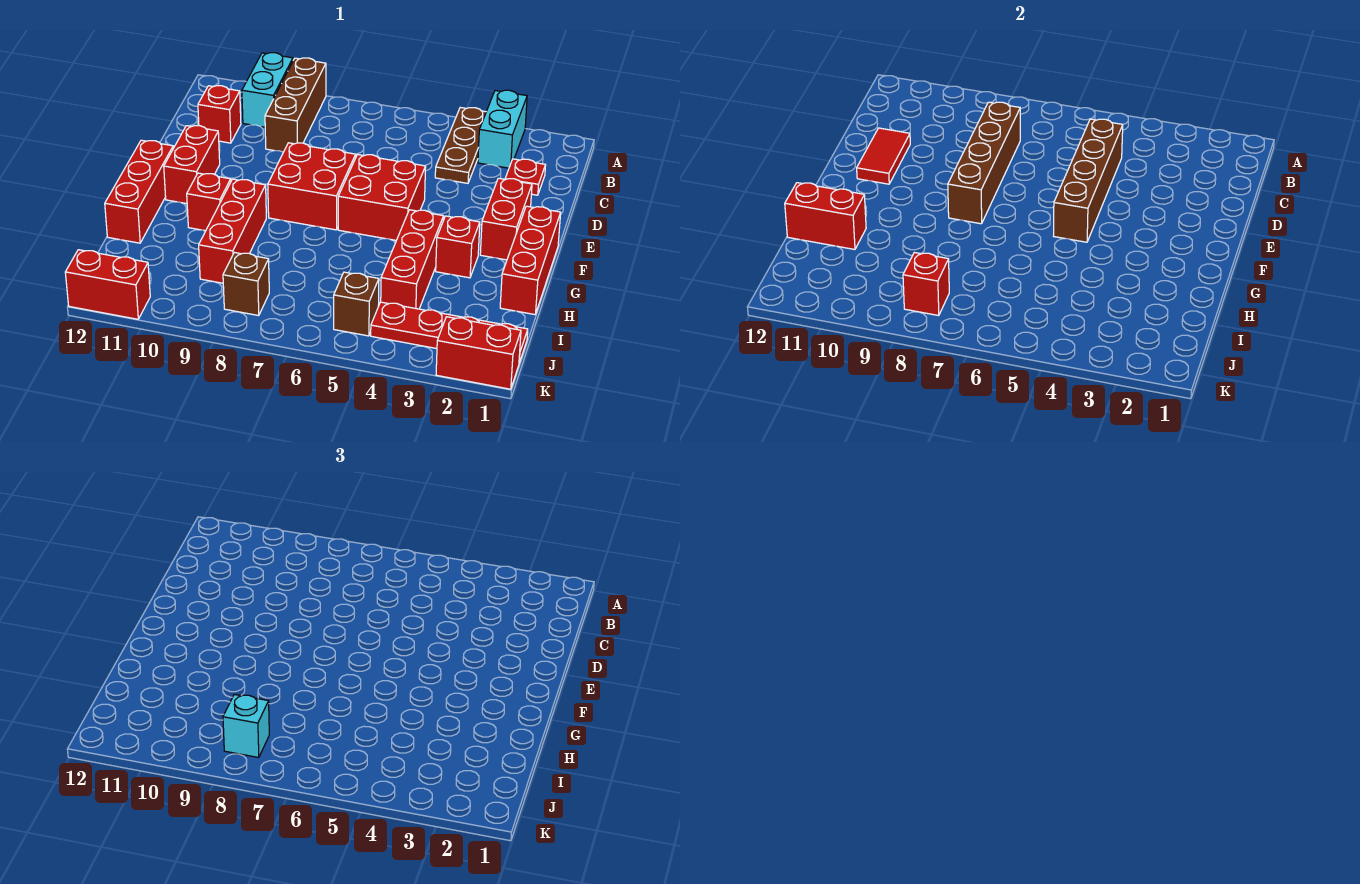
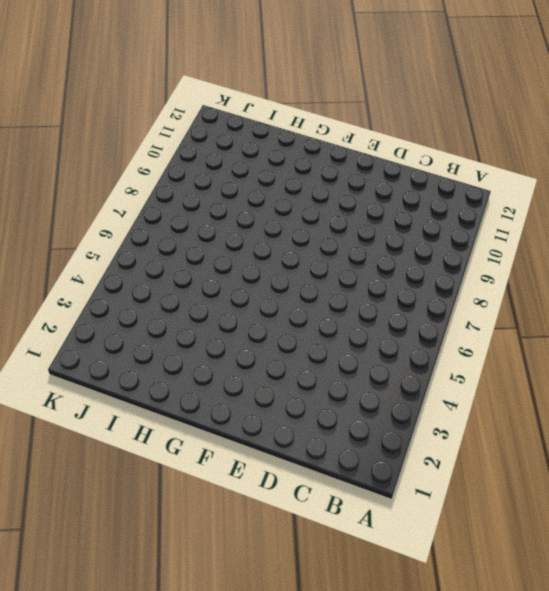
none -> cyan brick A3:B3 level 1
none -> brown plate A4:C4 level 1
none -> brown brick A9:C9 level 1

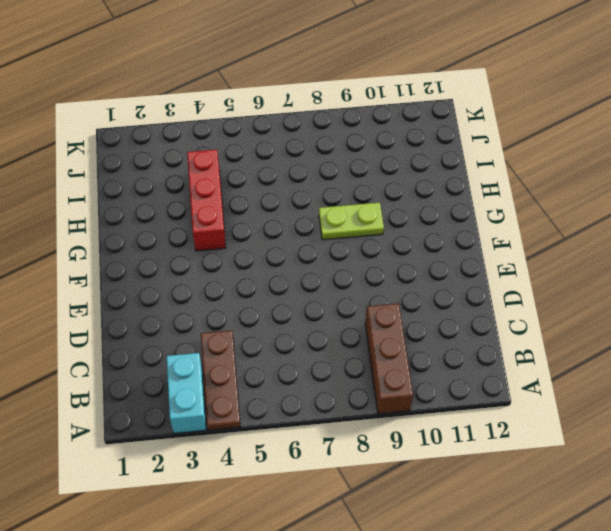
lime plate G8:G9 level 1 -> red brick G9:I9 level 1
none -> cyan brick A10:B10 level 1
none -> red plate C2 level 1
none -> red brick C11 level 1

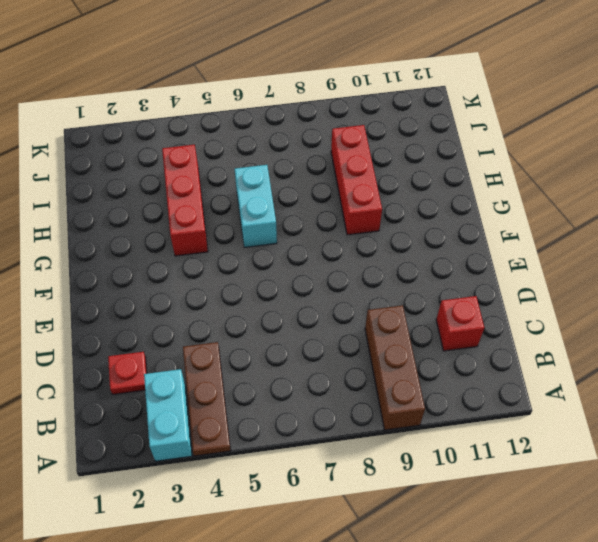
cyan brick G6:H6 level 1 -> cyan brick A10:B10 level 1
none -> red brick E2:F2 level 1
none -> red brick E5:F6 level 1
none -> red brick E7:F8 level 1

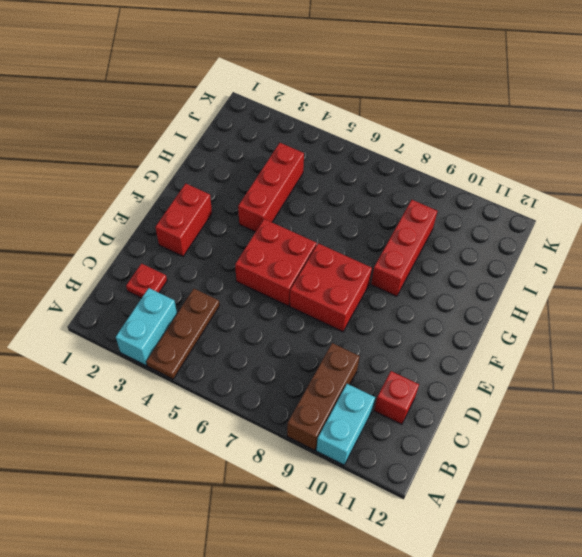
none -> red brick E11:F11 level 1
none -> red brick F1:H1 level 1
none -> red brick F12:H12 level 1

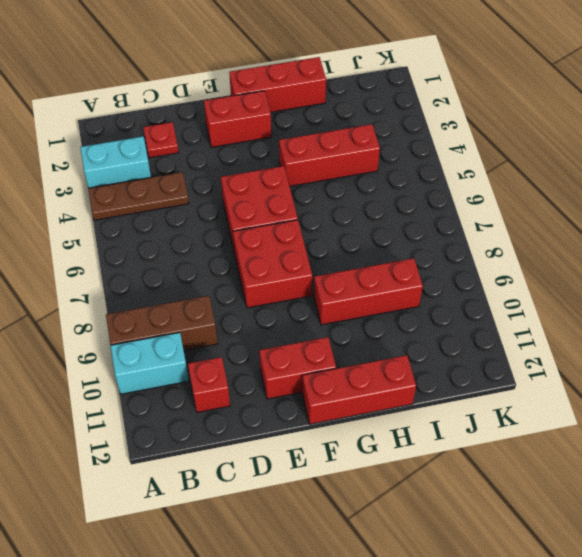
none -> red brick G3 level 1
none -> red brick G10 level 1
none -> red plate J1:J4 level 1

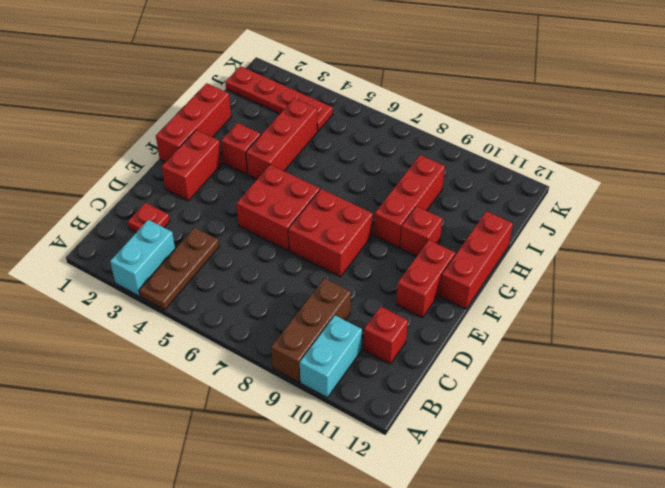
none -> brown brick J5 level 1
none -> brown brick J8 level 1
none -> red brick K1:K2 level 1

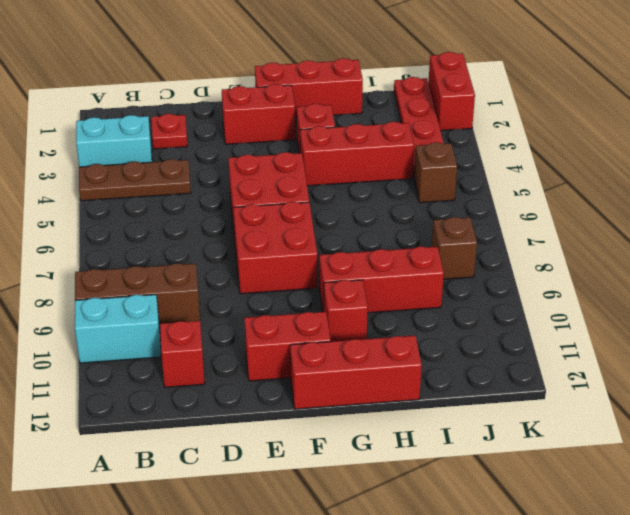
none -> red brick K11:K12 level 1
none -> brown brick C5:F5 level 2
none -> brown brick C8:F8 level 2

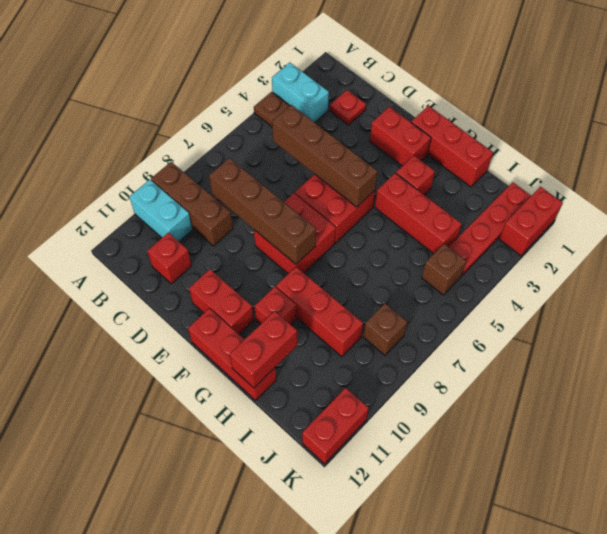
none -> red tile D11:E11 level 2
none -> red brick J8 level 2
none -> cyan brick J8 level 3

